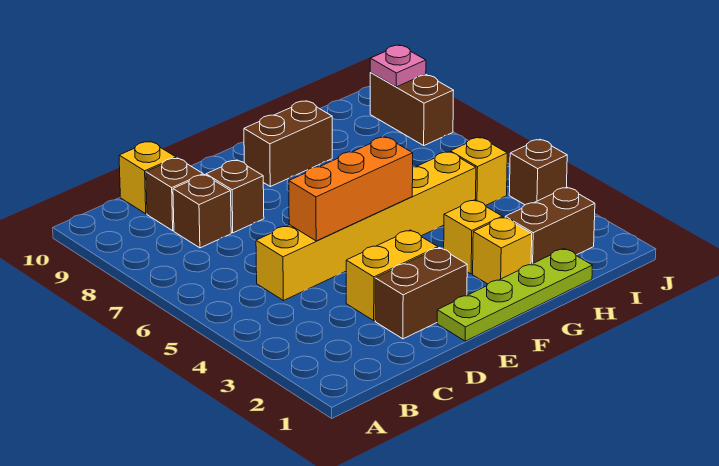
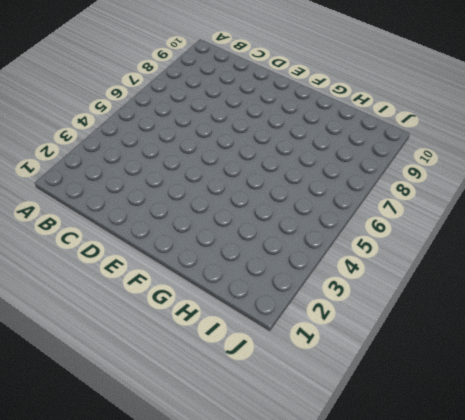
none -> yellow brick C5:H5 level 1
none -> brown brick C8 level 1
none -> brown brick C9 level 1

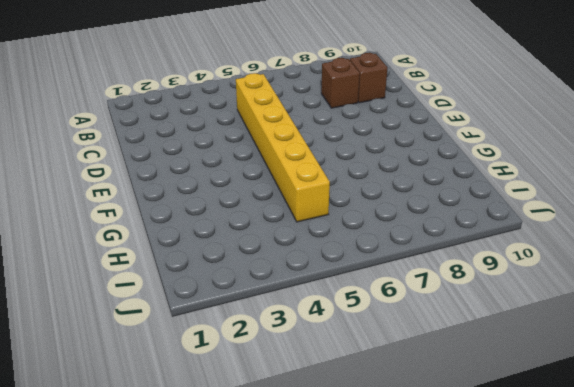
none -> yellow brick C10 level 1
none -> brown brick D2:E2 level 1
none -> yellow brick D3:E3 level 1

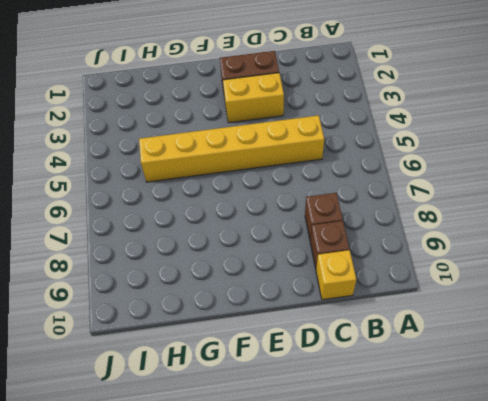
none -> brown brick D8 level 1
none -> lime plate E1:H1 level 1
none -> brown brick F9:G9 level 1

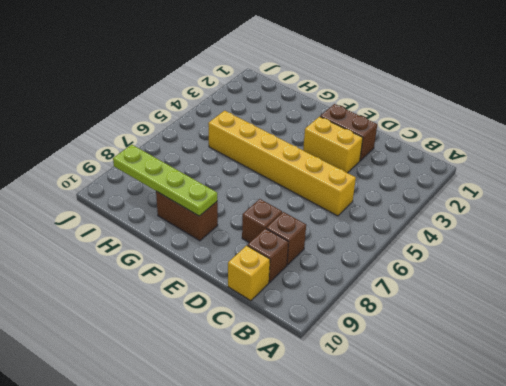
lime plate F9:I9 level 2 -> lime plate E1:H1 level 1
none -> yellow brick G2 level 1
none -> yellow brick G3 level 1
none -> brown brick H2:I2 level 1

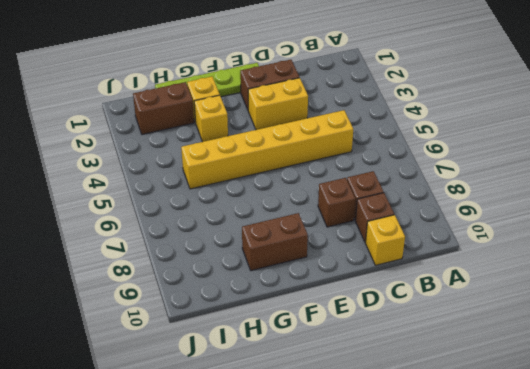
none -> yellow brick I5 level 1
none -> brown brick J4 level 1
none -> brown brick J8:J9 level 1

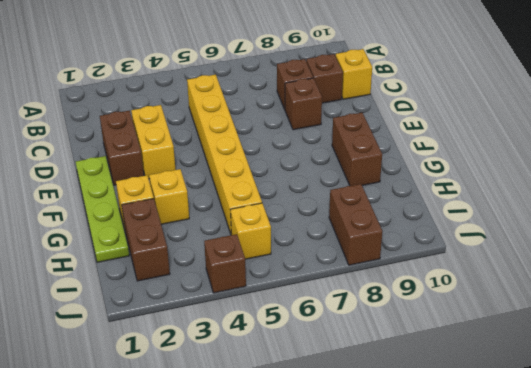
brown brick I8:J8 level 1 -> brown brick J8:J9 level 1
none -> orange brick D5:F5 level 2
none -> pink plate J9 level 2

